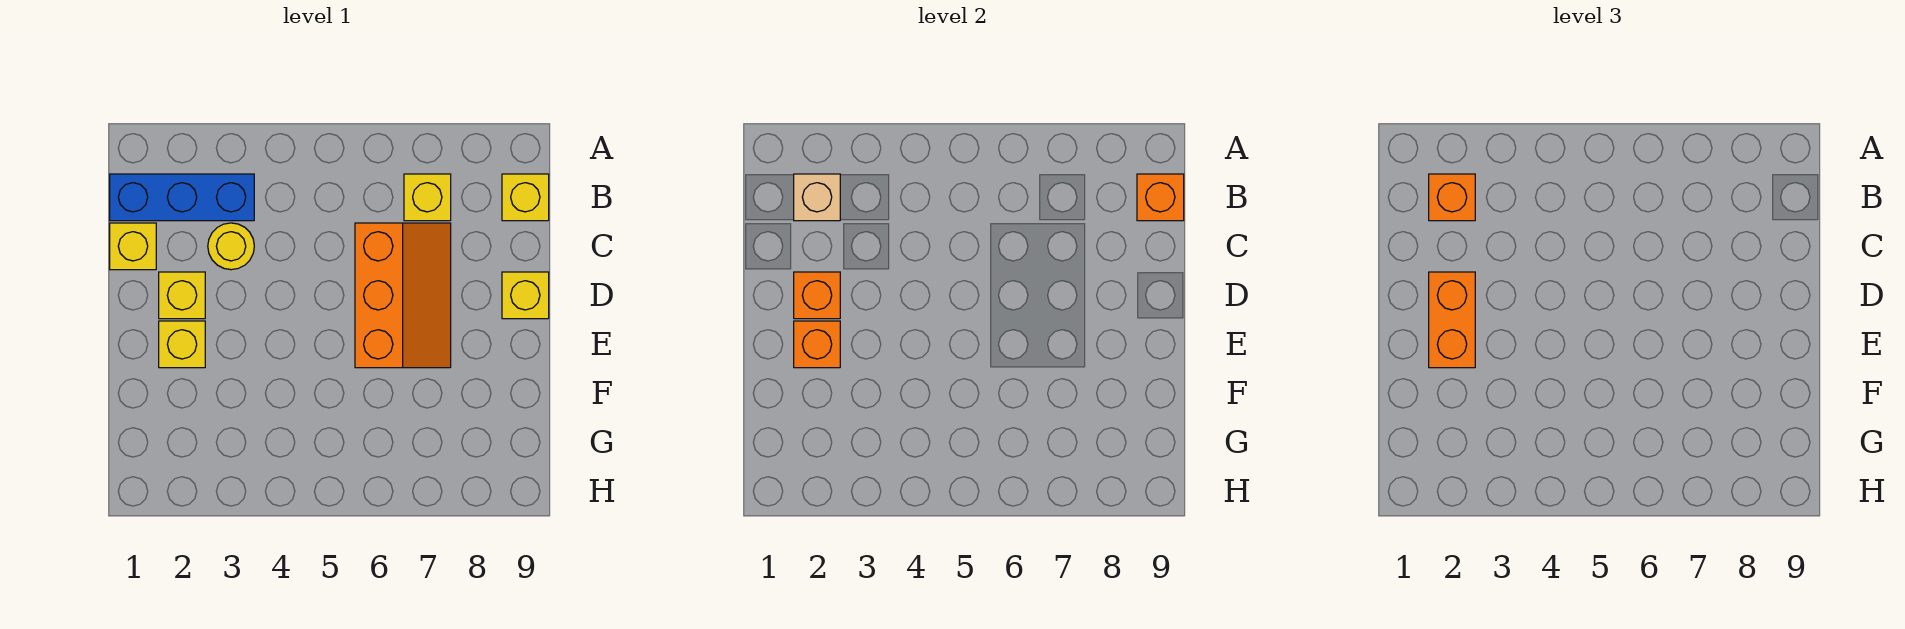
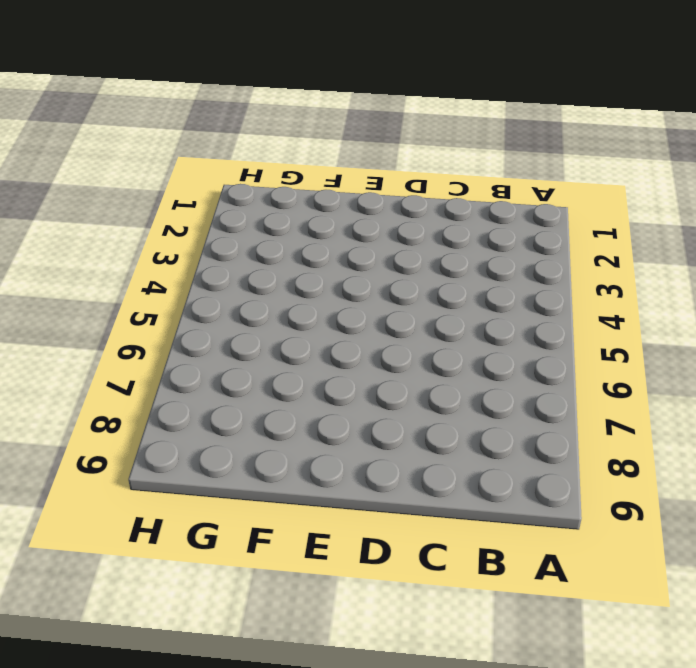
none -> blue brick B1:B3 level 1
none -> yellow brick B7 level 1
none -> yellow brick B9 level 1

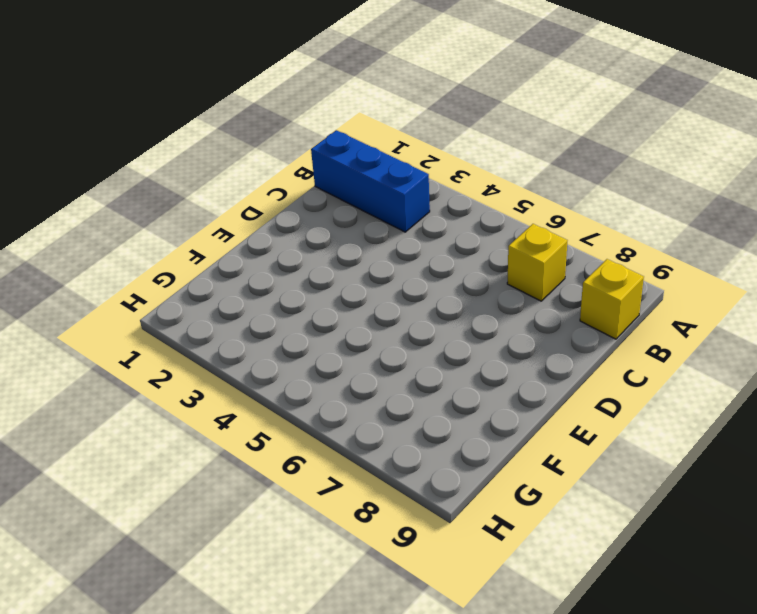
none -> yellow brick C1 level 1
none -> yellow round brick C3 level 1
none -> orange slope C6:E7 level 1 top 6

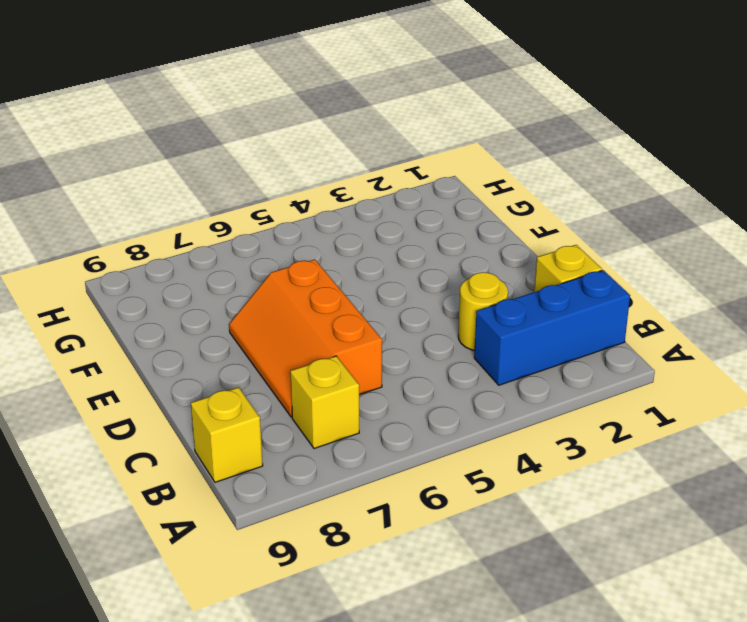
none -> yellow brick D2 level 1
none -> yellow brick D9 level 1
none -> yellow brick E2 level 1

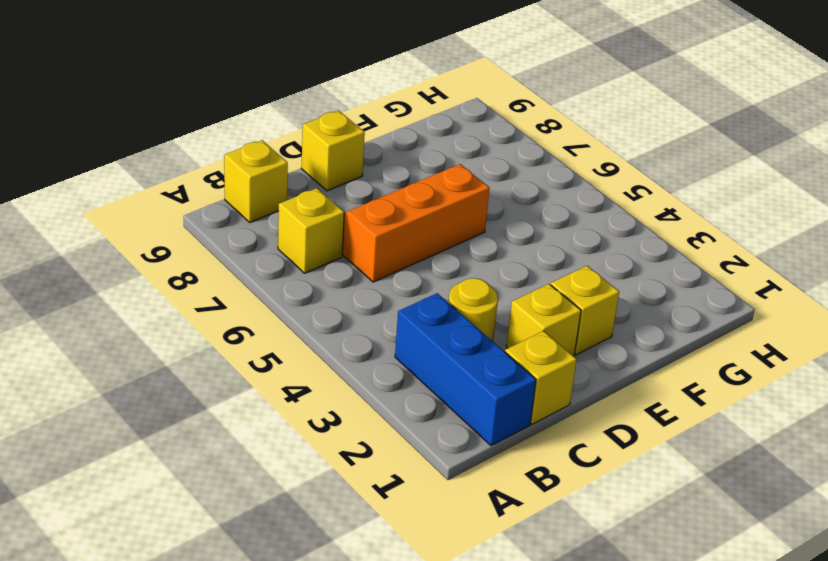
none -> tan brick B2 level 2
none -> orange brick B9 level 2
none -> orange brick D2 level 2

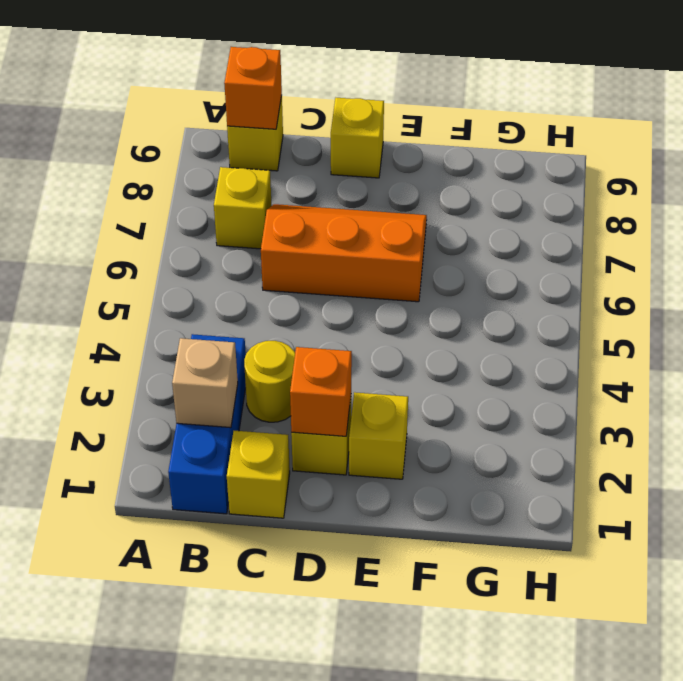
none -> orange brick E2 level 2
none -> orange brick B2 level 3
none -> orange brick D2:E2 level 3

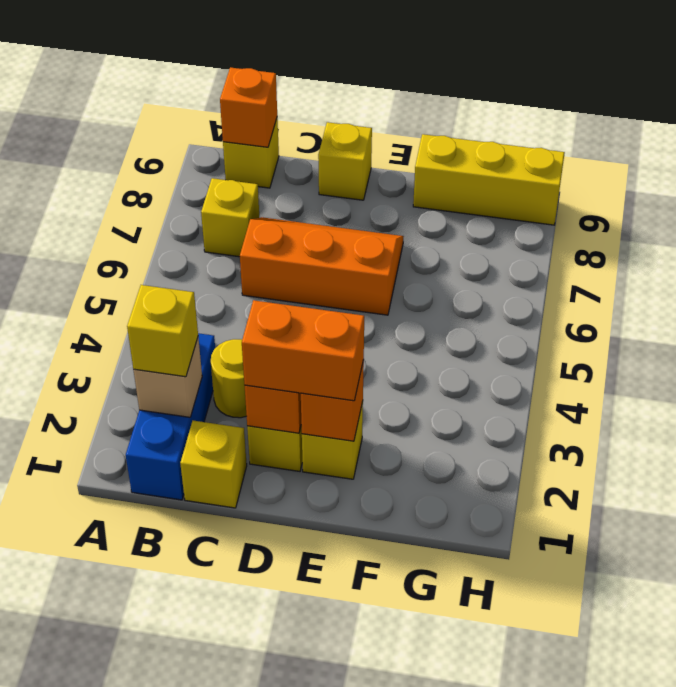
yellow brick B2 level 3 -> orange brick B2 level 3
yellow brick F9:H9 level 1 -> none

